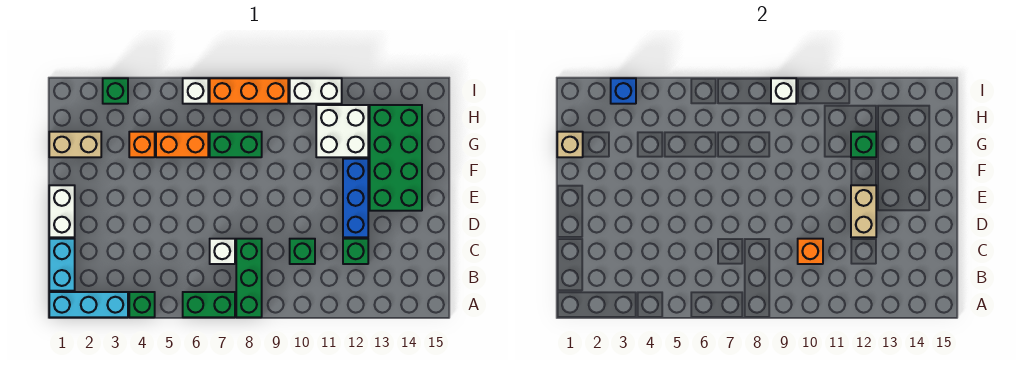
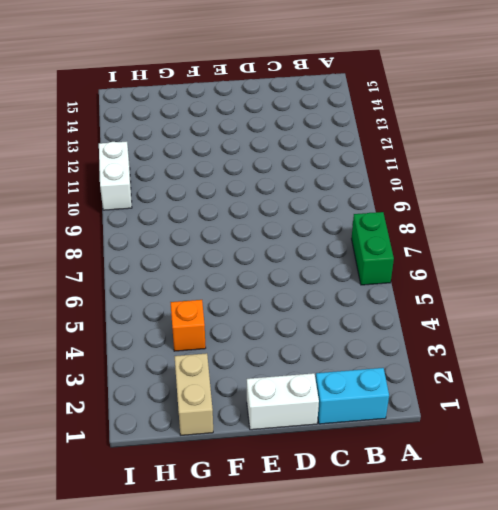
none -> cyan brick A1:A3 level 1
none -> green brick A4 level 1
none -> green brick A8:C8 level 1

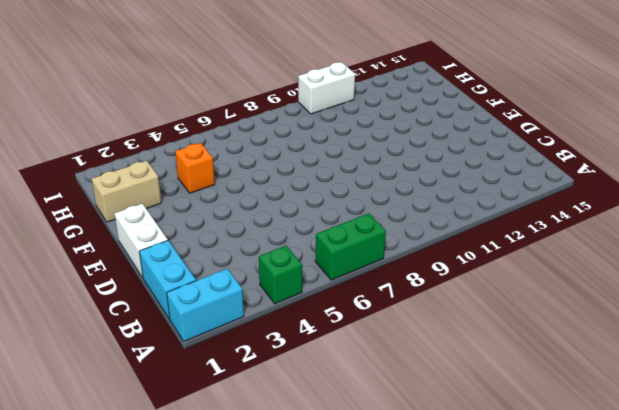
cyan brick A1:A2 level 1 -> cyan brick A1:A3 level 1
none -> green brick A8:C8 level 1
none -> white brick C7 level 1
none -> green brick C10 level 1

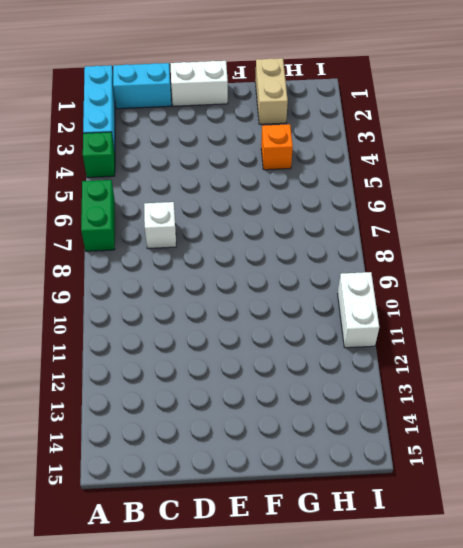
none -> green brick A8:C8 level 1
none -> green brick C10 level 1
none -> green brick C12 level 1

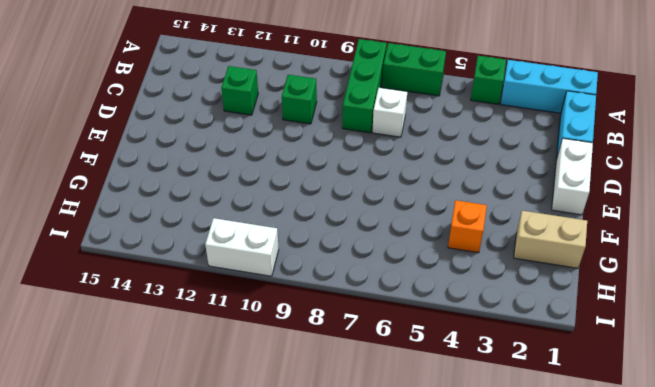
none -> blue brick D12:F12 level 1
none -> green brick E13:H14 level 1
none -> orange brick G5:G6 level 1

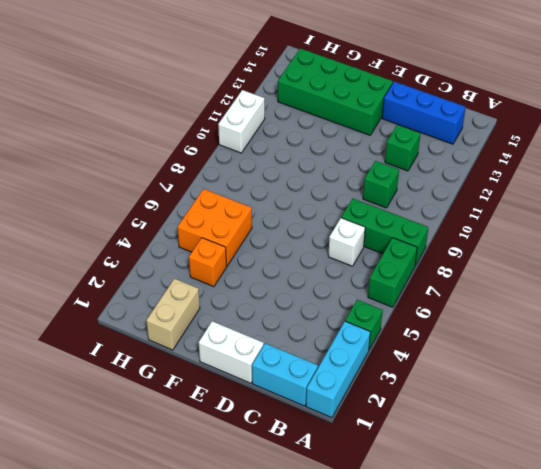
blue brick B14:D14 level 1 -> blue brick D12:F12 level 1
orange brick G5:H6 level 1 -> orange brick G5:G6 level 1
none -> green brick G7:G8 level 1
none -> white brick G11:H12 level 1
none -> green brick I3 level 1

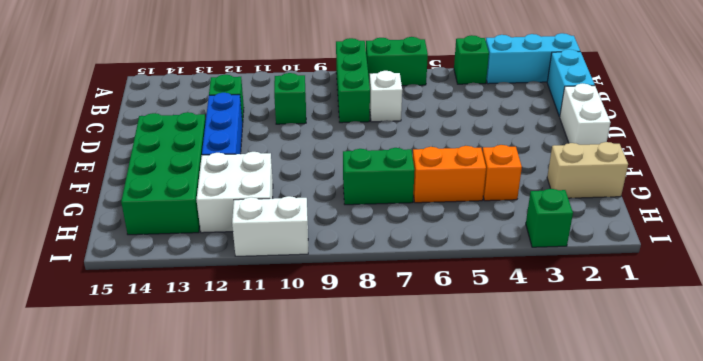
none -> white brick I6 level 1
none -> orange brick I7:I9 level 1
none -> orange brick C10 level 2

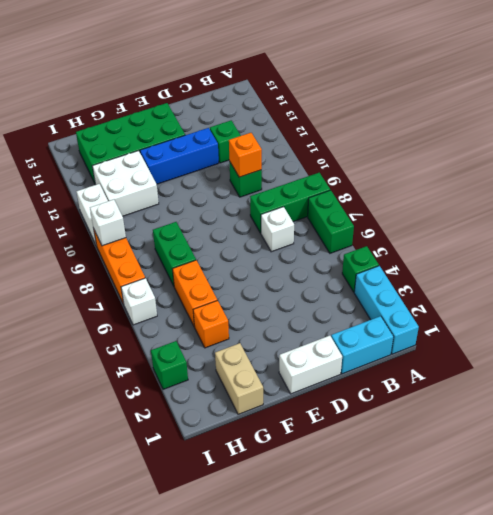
none -> tan brick D12:E12 level 2
none -> tan brick G1 level 2
none -> green brick G12 level 2

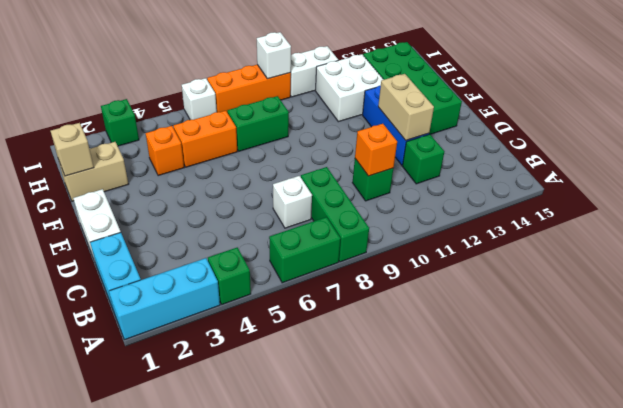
none -> green brick G12 level 2
none -> blue brick I3 level 2

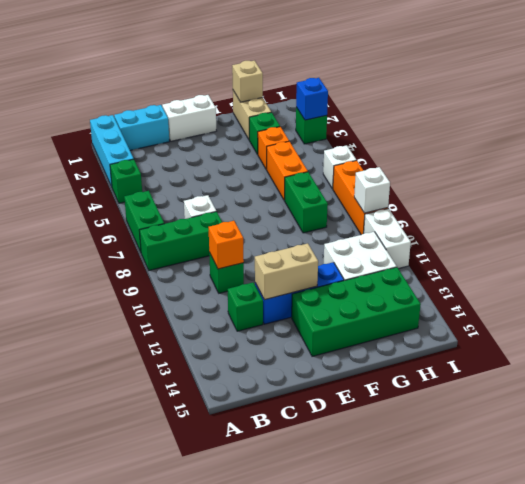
green brick G3 level 1 -> green brick G12 level 2

